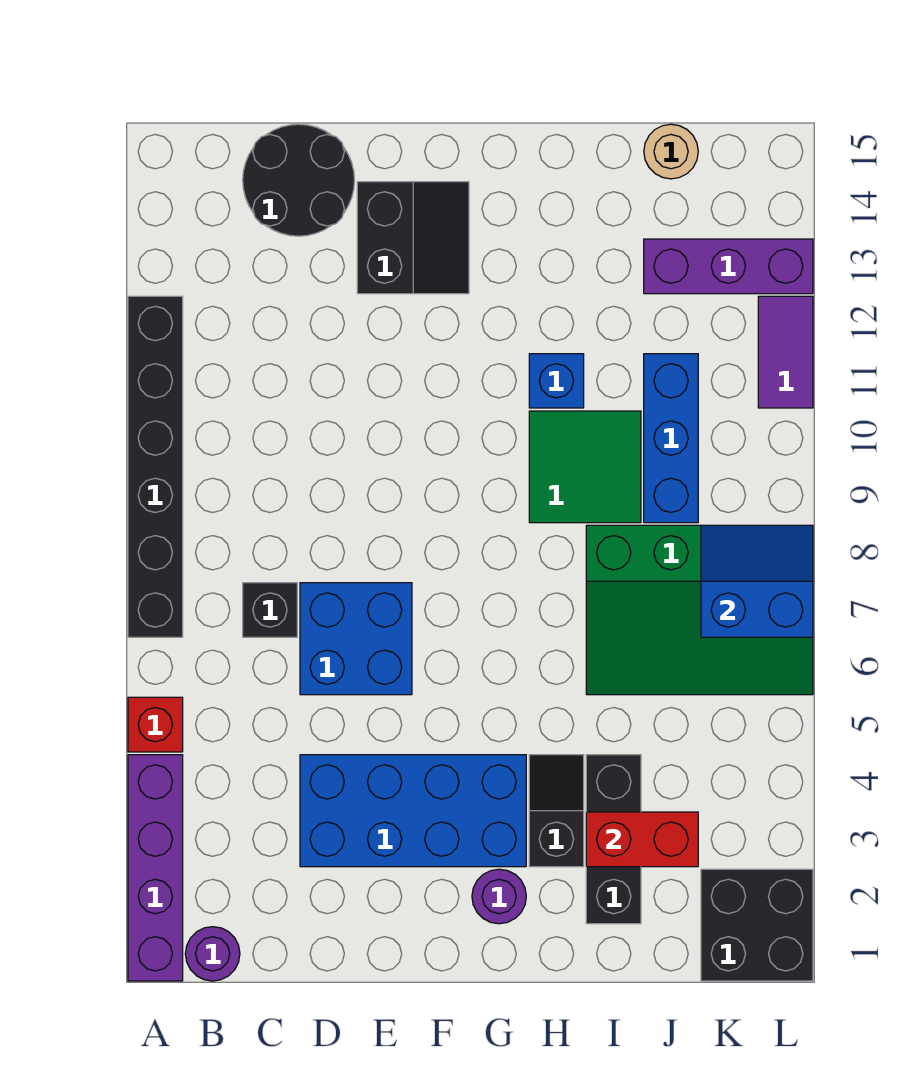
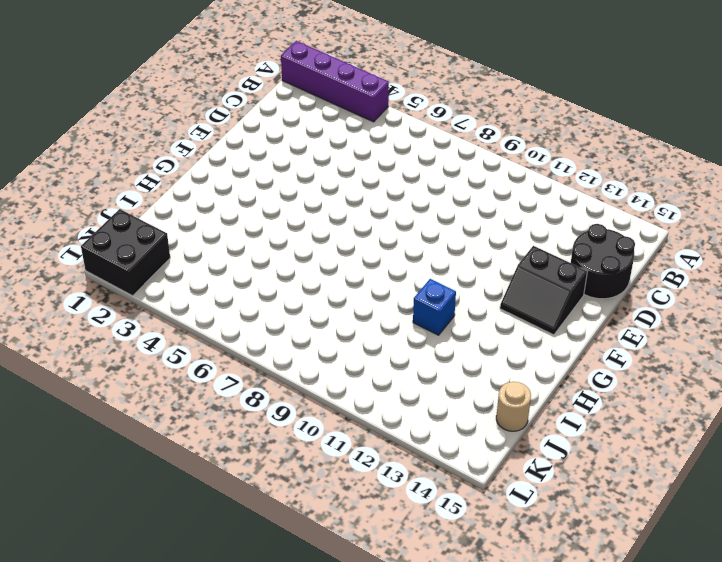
none -> red brick A5 level 1
none -> black brick A7:A12 level 1
none -> purple round brick B1 level 1

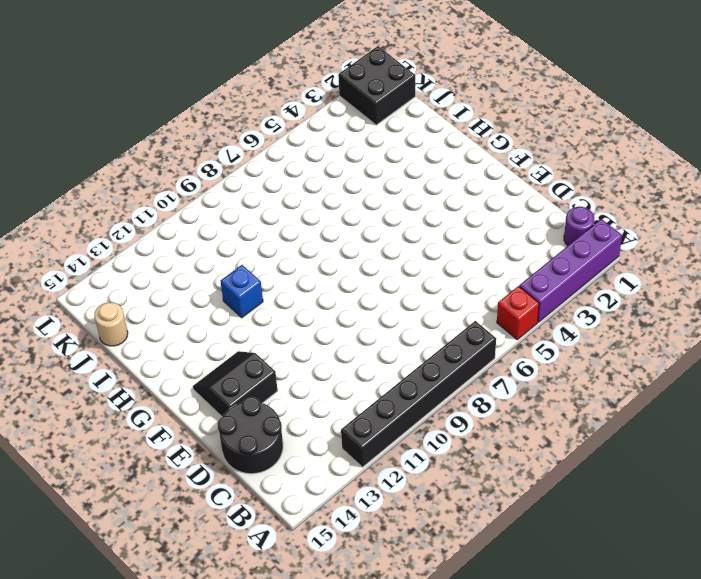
none -> black brick C7 level 1
none -> blue brick D3:G4 level 1
none -> blue brick D6:E7 level 1

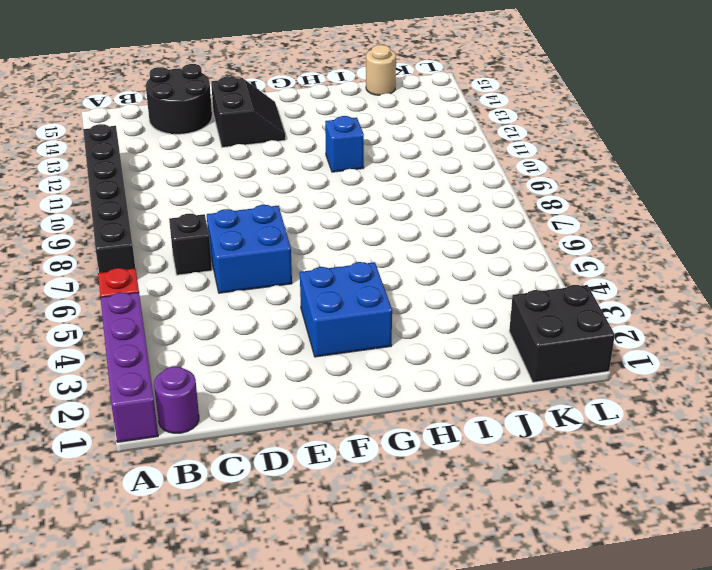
blue brick F3:G4 level 1 -> blue brick D3:G4 level 1
none -> purple round brick G2 level 1
none -> black slope H3:H4 level 1 top 3
none -> green tile H9:I10 level 1

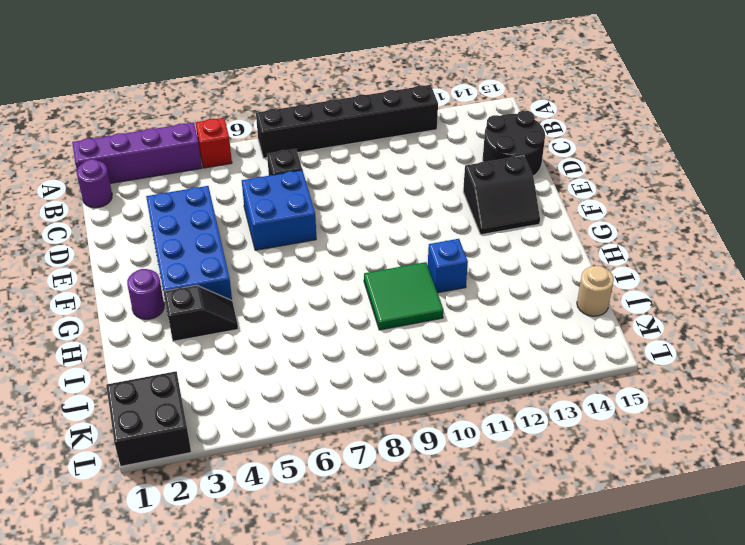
none -> black brick I2:I4 level 1
none -> green slope I6:L8 level 1 top 8
none -> blue brick J9:J11 level 1

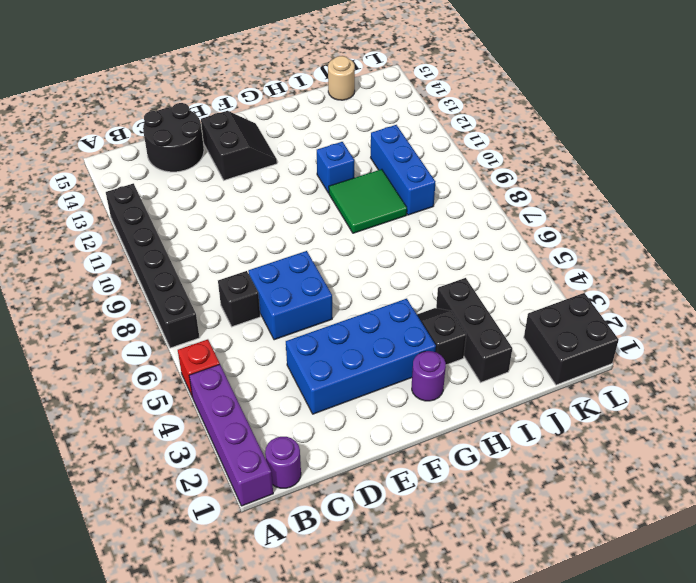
none -> green slope I6:L8 level 1 top 8
none -> purple brick J13:L13 level 1
none -> purple tile L11:L12 level 1

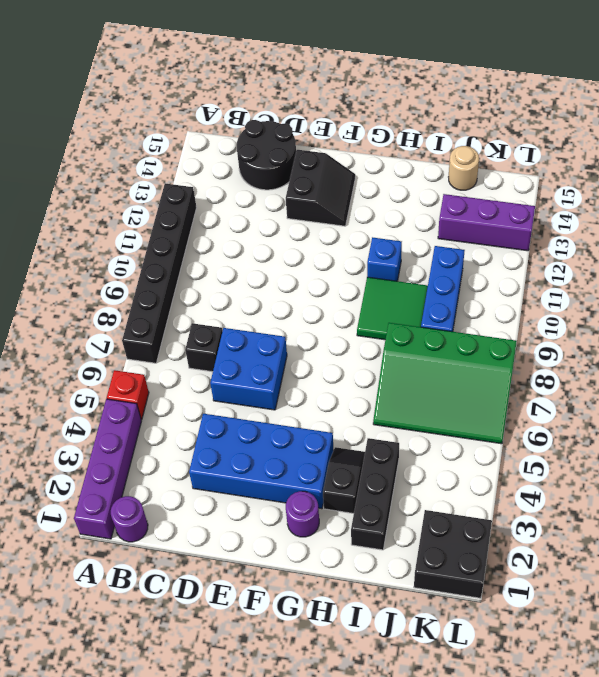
none -> purple tile L11:L12 level 1
none -> red brick I3:J3 level 2
none -> blue slope K7:L8 level 2 top 7

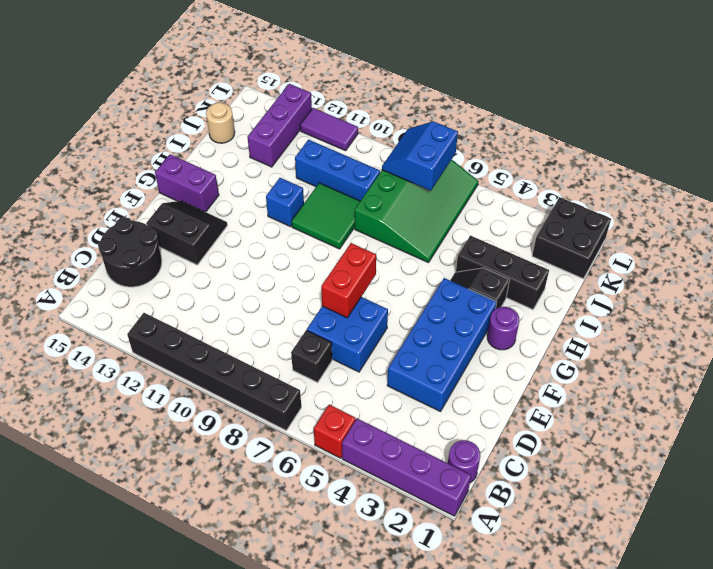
red brick E7:F7 level 2 -> red brick I3:J3 level 2
purple brick G14:G15 level 1 -> none

